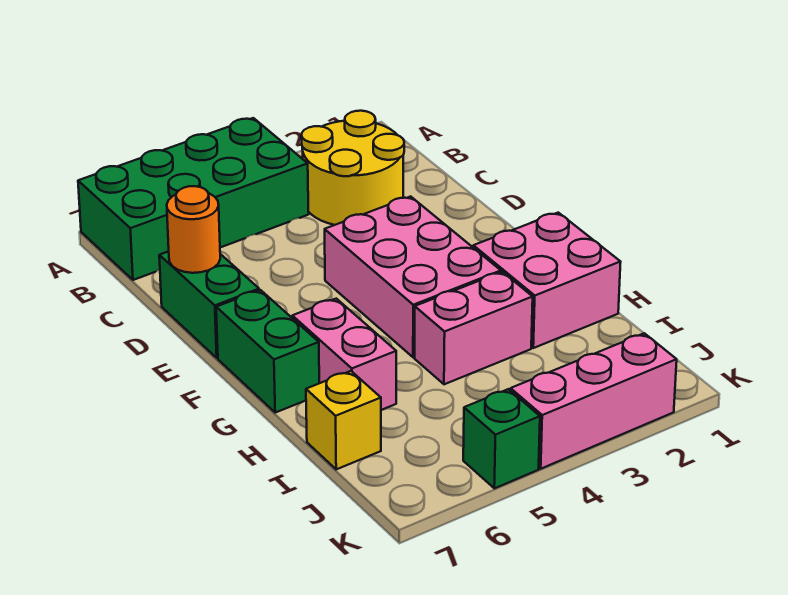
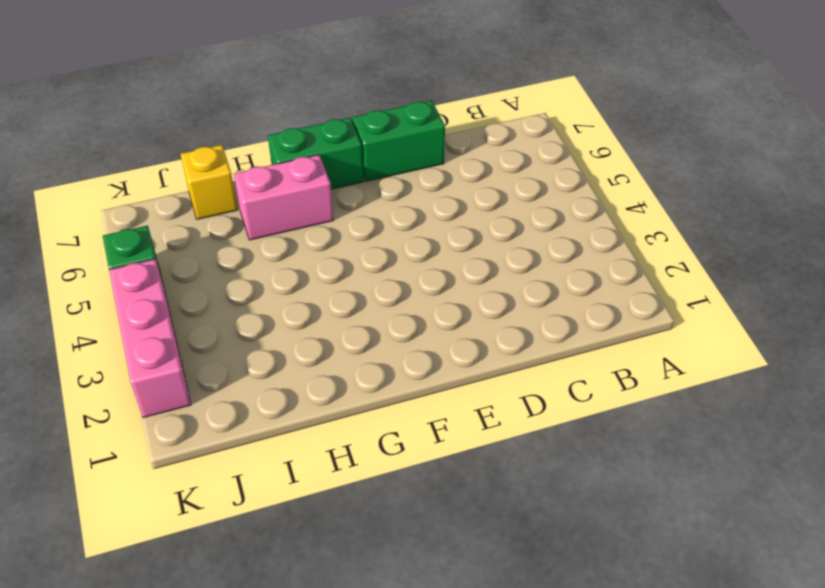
none -> green brick A4:B7 level 1
none -> yellow round brick B2:C3 level 1
none -> pink brick E3:G4 level 1

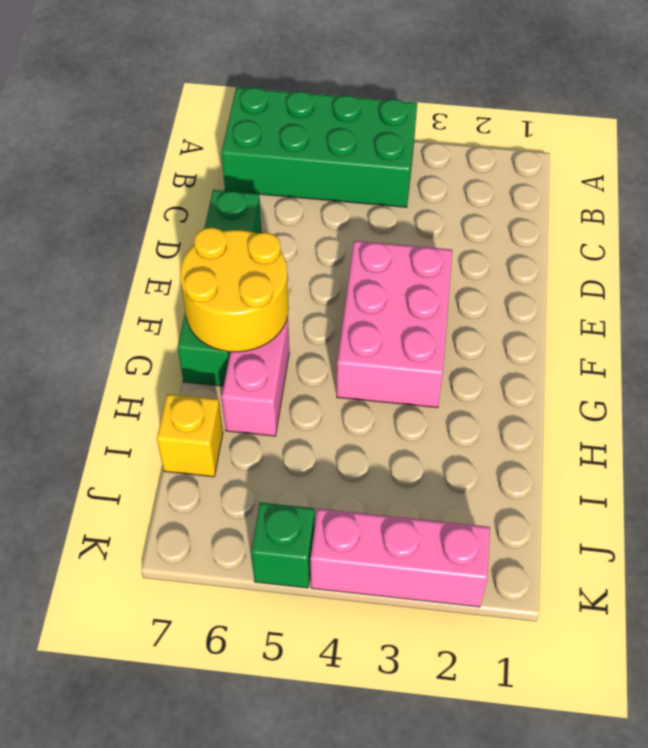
yellow round brick F6:G7 level 2 -> yellow round brick B2:C3 level 1
none -> pink brick G1:H2 level 1
none -> pink brick H3:H4 level 1
none -> orange round brick D7 level 2

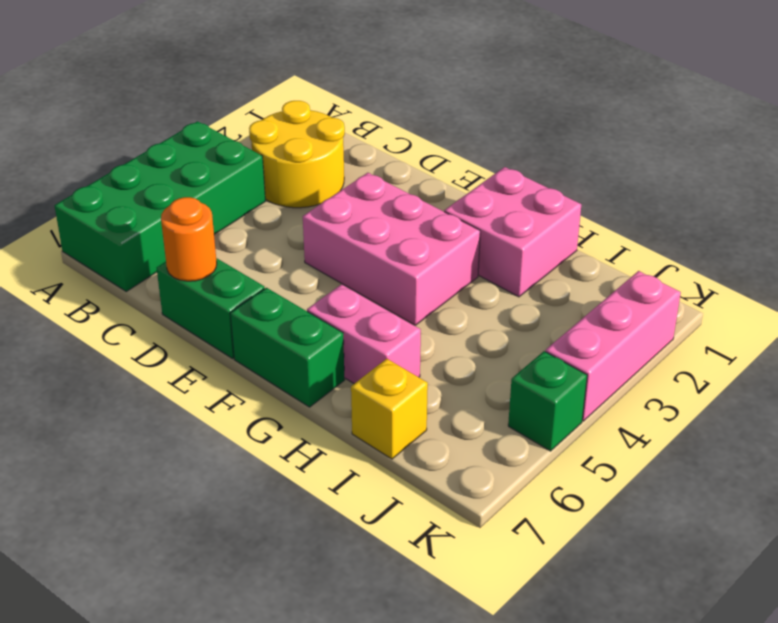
none -> pink brick H3:H4 level 1

